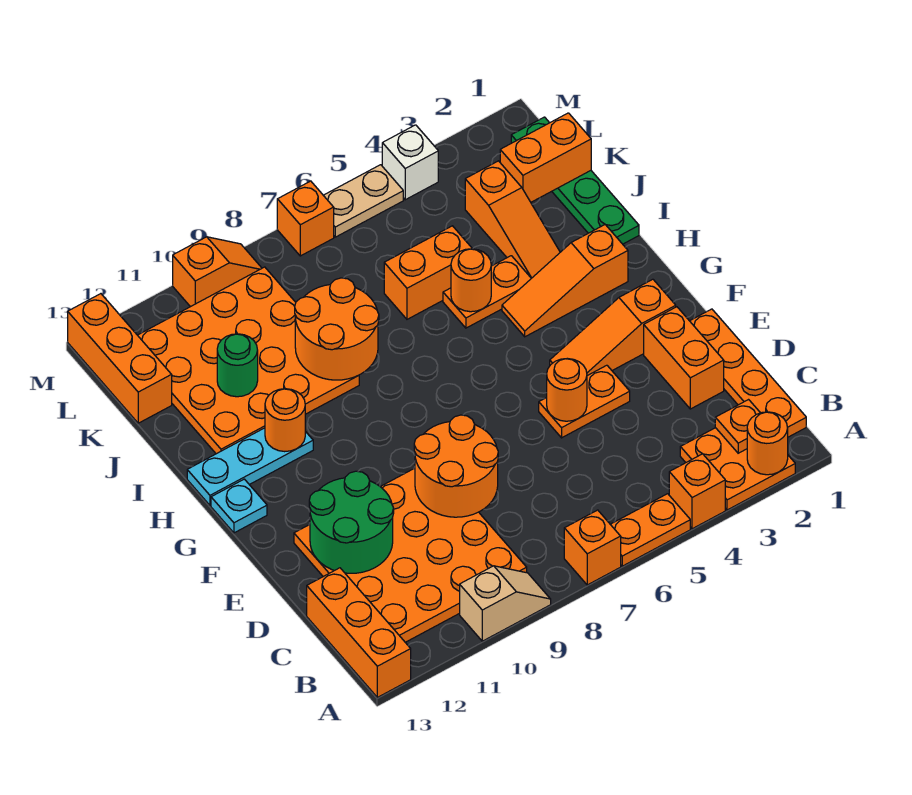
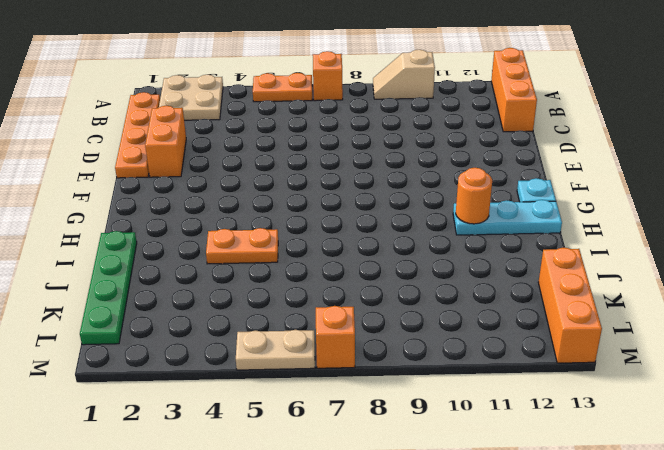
tan plate A2:B3 level 1 -> orange plate A2:B3 level 1
none -> orange brick A4 level 1
none -> orange plate B9:E12 level 1
none -> orange plate E4:E5 level 1
none -> orange slope F2:F4 level 1 top 2

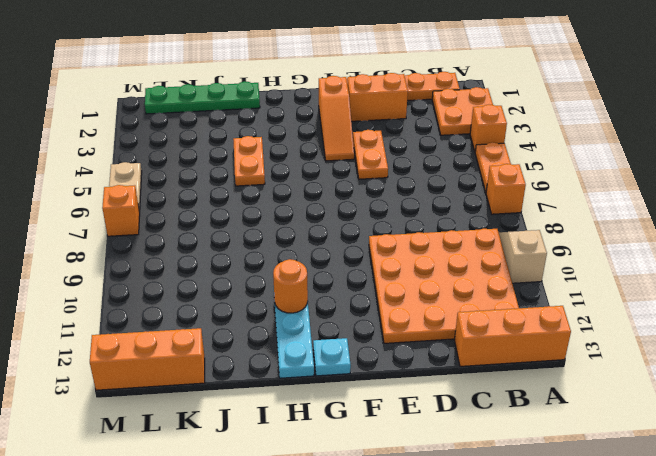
none -> orange slope H2:H4 level 1 top 2
none -> orange slope I3:K3 level 1 top K
none -> orange plate I9:L12 level 1
none -> orange brick J5:J6 level 1

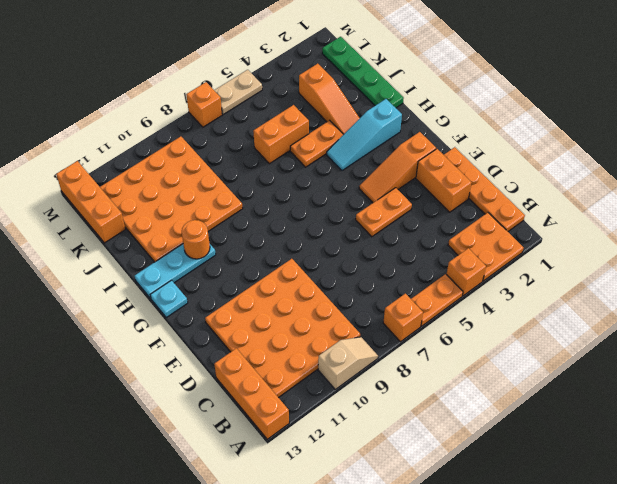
cyan slope H2:H4 level 1 top 2 -> orange slope H2:H4 level 1 top 2
none -> white brick M4 level 1
none -> orange slope M9:M10 level 1 top 10
none -> orange round brick A2 level 2
none -> orange plate B2 level 2

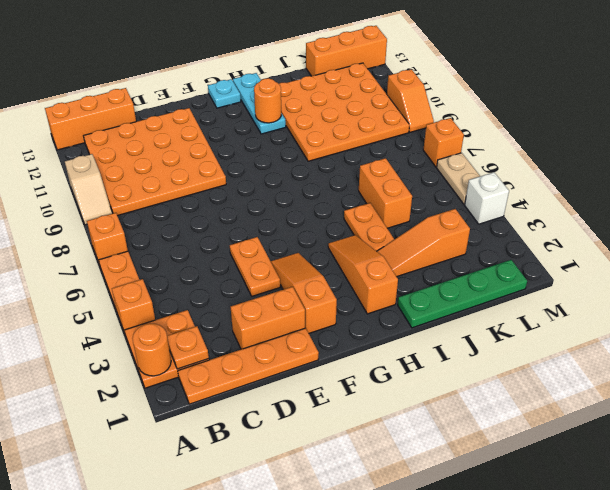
none -> orange round brick D8:E9 level 2
none -> green round brick D11:E12 level 2
none -> orange round brick E5 level 2
none -> orange round brick I5 level 2

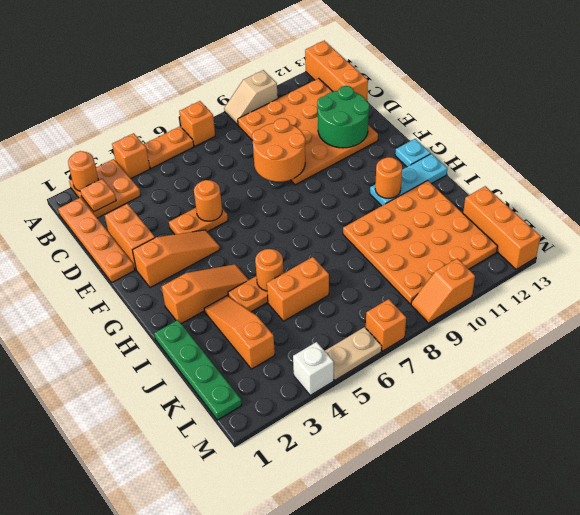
none -> orange round brick I8:J9 level 2
none -> green round brick J11 level 2
none -> orange brick K1:K2 level 2

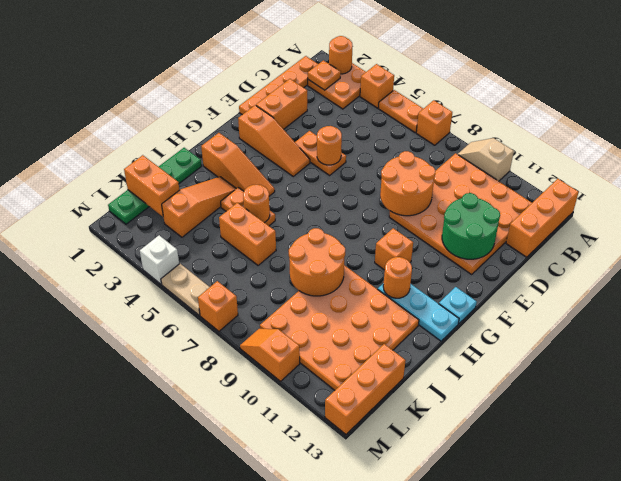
orange brick G10 level 1 -> none
none -> green round brick J11 level 2

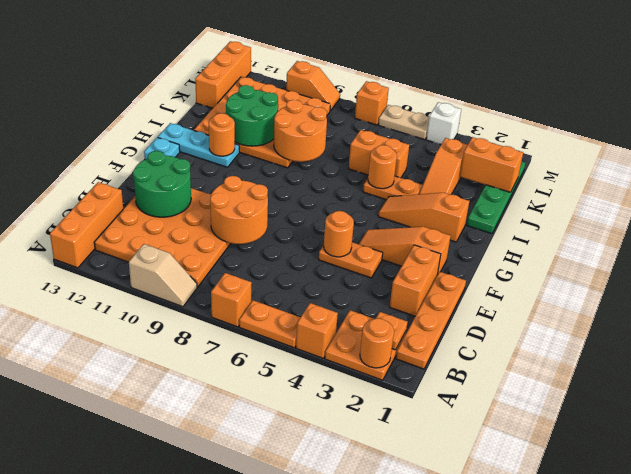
green round brick I10:J11 level 2 -> green round brick J11 level 2

